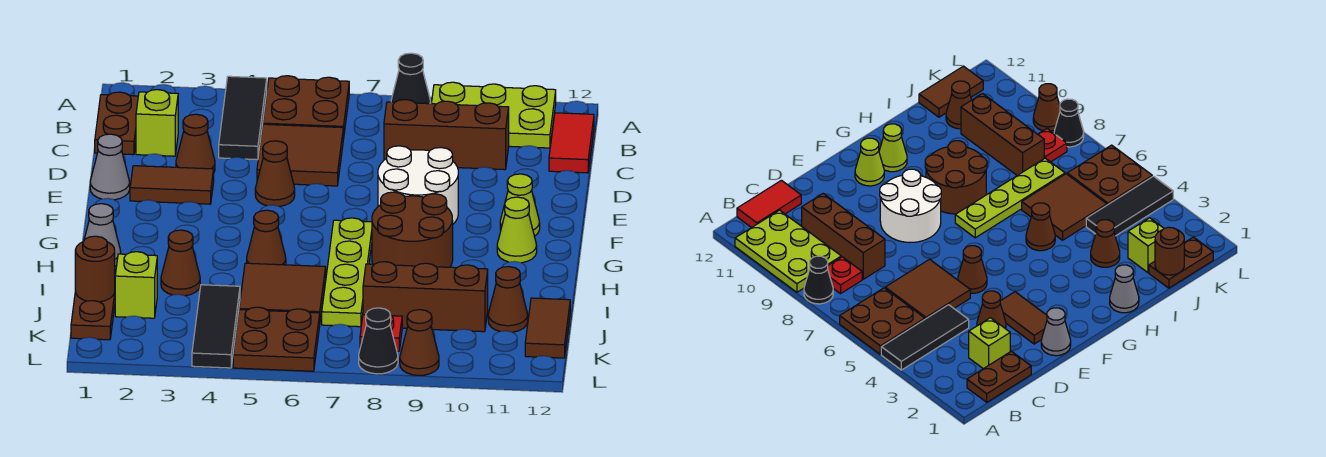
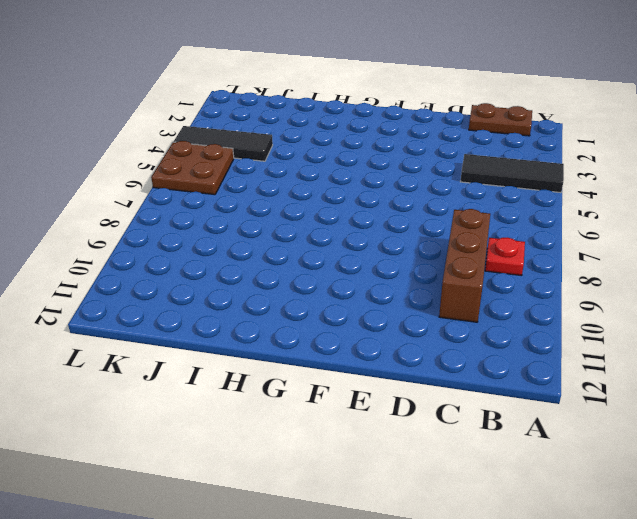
none -> brown plate A5:B6 level 1
none -> black cone A8 level 1
none -> lime plate A9:B11 level 1
none -> red tile B12:C12 level 1

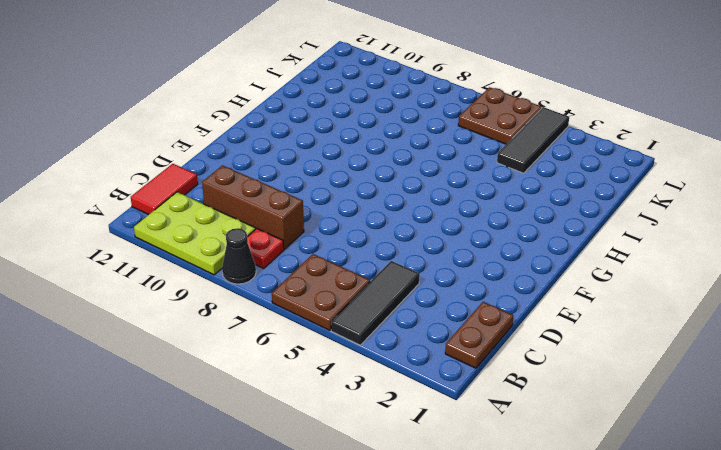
none -> lime brick C2 level 1
none -> brown tile C5:D6 level 1
none -> brown cone D3 level 1
none -> grey cone E1 level 1

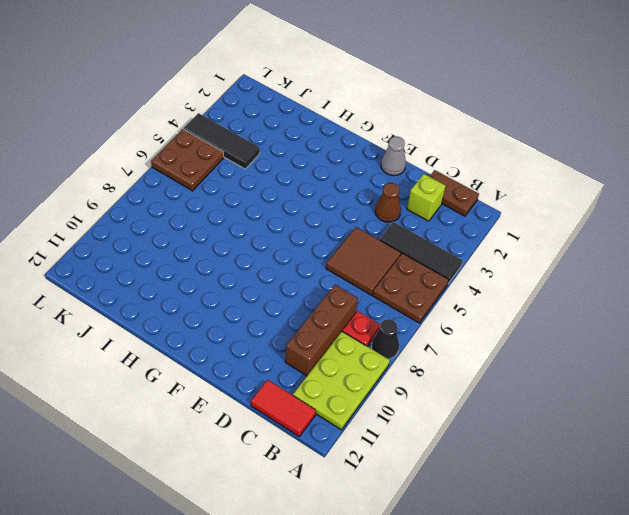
none -> brown tile E2:E3 level 1
none -> brown cone E5 level 1
none -> white round brick E8:F9 level 1
none -> lime cone F11 level 1

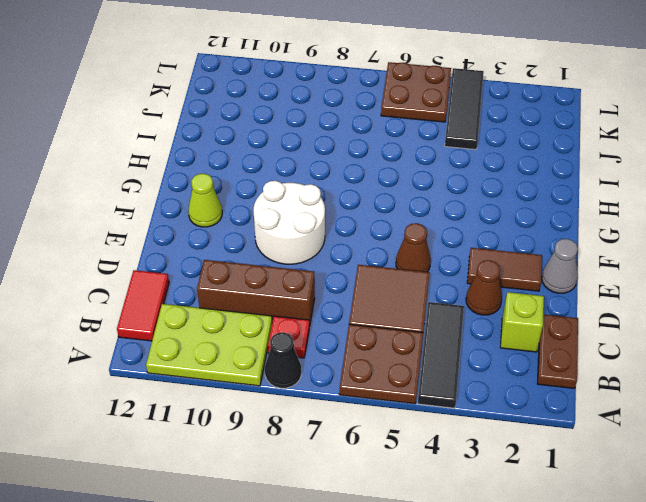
none -> lime plate G7:J7 level 1
none -> brown round brick G8:H9 level 1
none -> lime cone G11 level 1
none -> grey cone H1 level 1

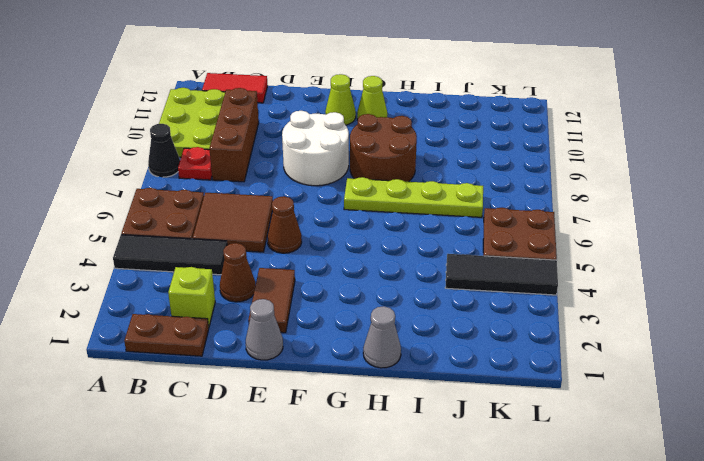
none -> brown cone H5 level 1
none -> brown cone I3 level 1
none -> brown tile I5:J6 level 1
none -> brown plate J1:K1 level 1

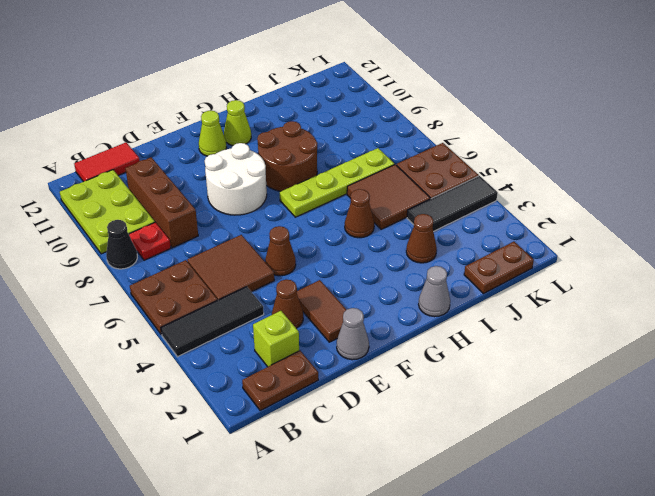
none -> lime brick J2 level 1
none -> brown brick J8:J10 level 1
none -> brown cone J11 level 1
none -> brown tile J12:K12 level 1

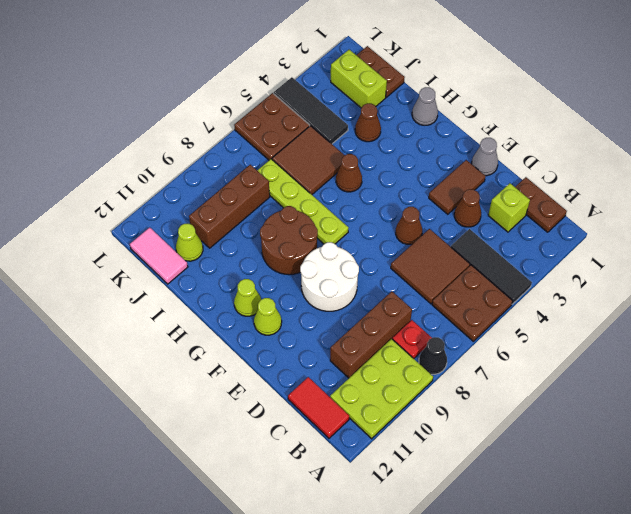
lime brick J2:K2 level 1 -> lime brick J2 level 1
lime cone J11 level 1 -> brown cone J11 level 1
pink tile J12:K12 level 1 -> brown tile J12:K12 level 1
none -> red plate K8 level 1
none -> black cone L8 level 1
none -> brown cone L9 level 1
none -> brown round brick J1 level 2

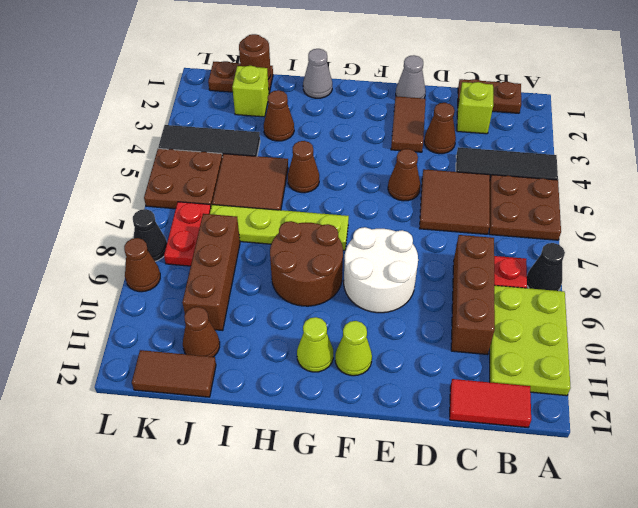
red plate K7:K8 level 1 -> red plate K8 level 1

